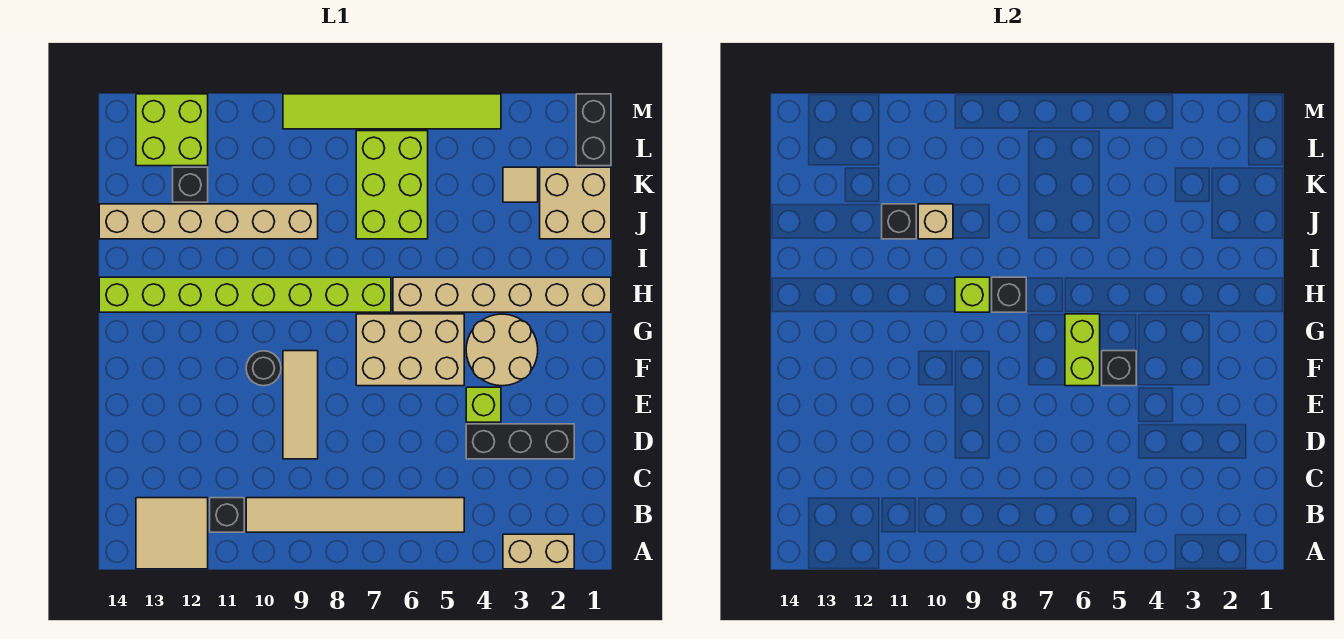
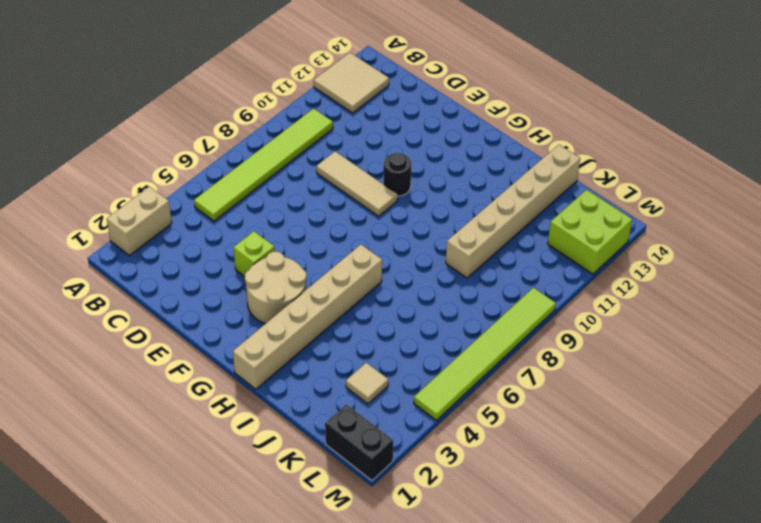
lime tile B5:B10 level 1 -> tan tile B5:B10 level 1
none -> black brick B11 level 1
none -> black brick D2:D4 level 1
none -> tan brick F5:G7 level 1

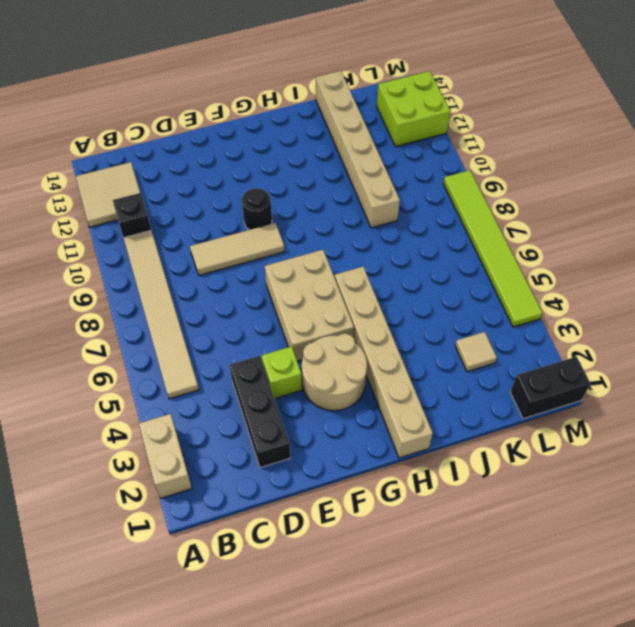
none -> lime brick H7:H14 level 1
none -> tan brick J1:K2 level 1
none -> lime brick J6:L7 level 1

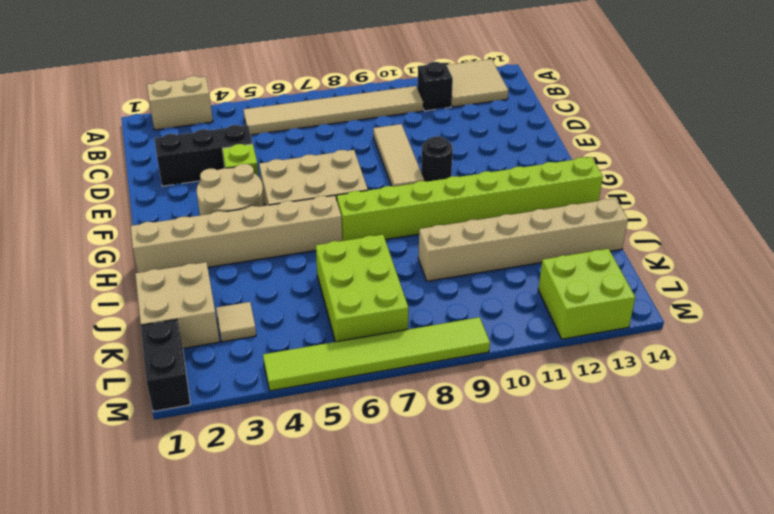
none -> black brick K12 level 1
none -> black brick F5 level 2
none -> lime brick F6:G6 level 2

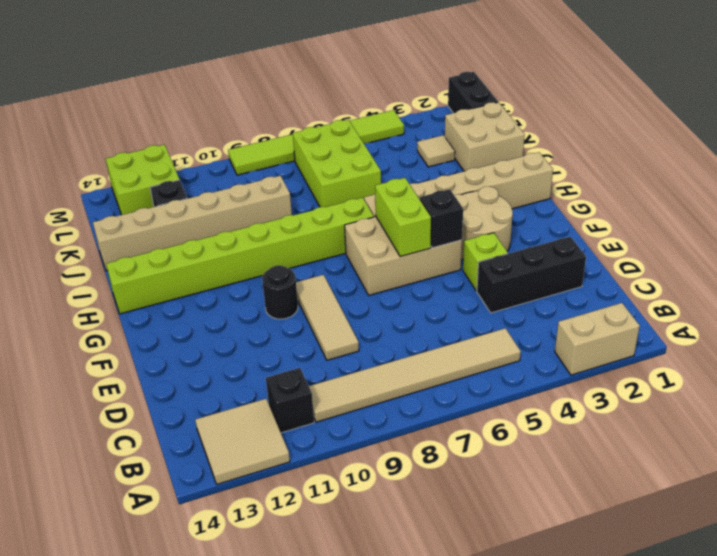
none -> black brick H8 level 2
none -> lime brick H9 level 2
none -> tan brick J10 level 2

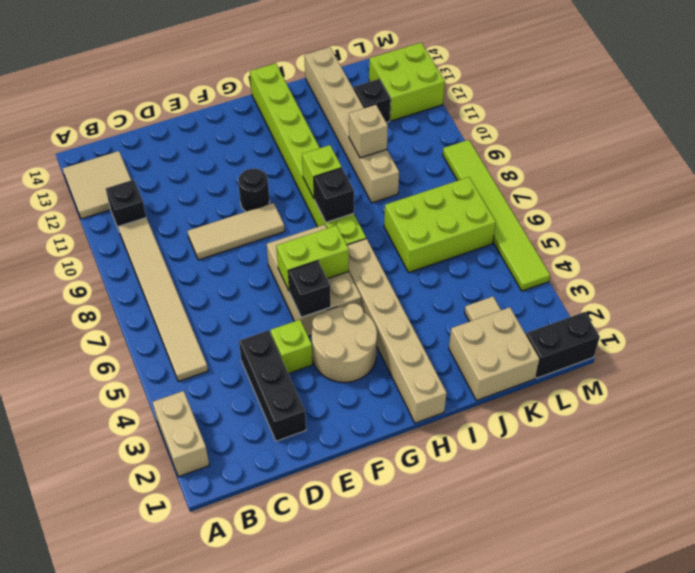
none -> black brick J11 level 2

